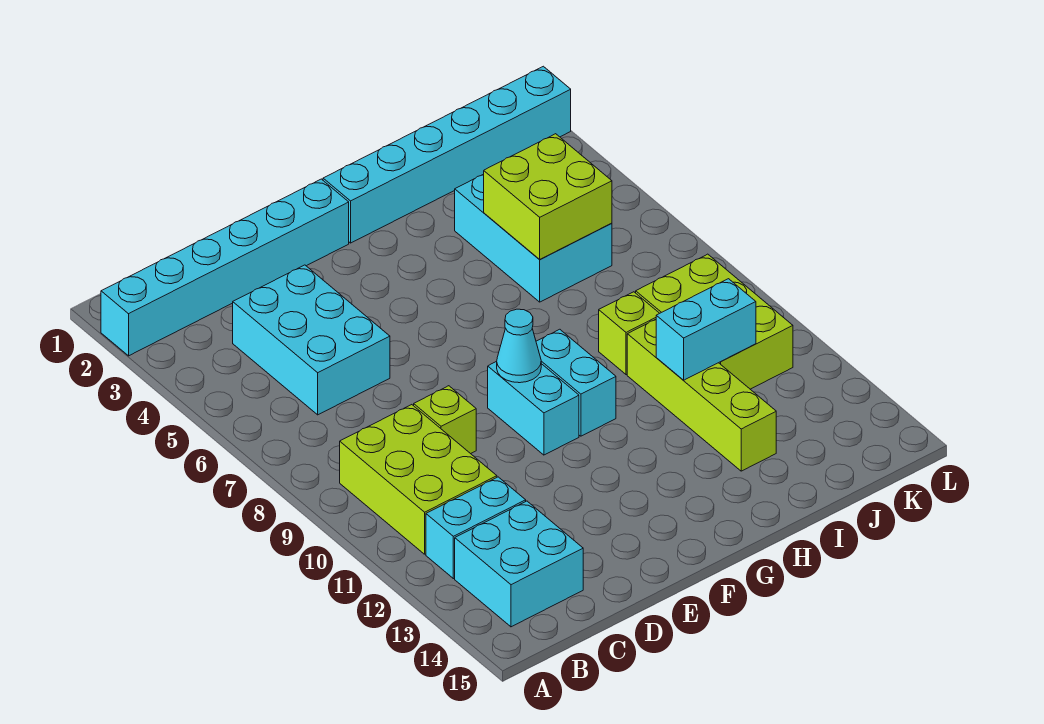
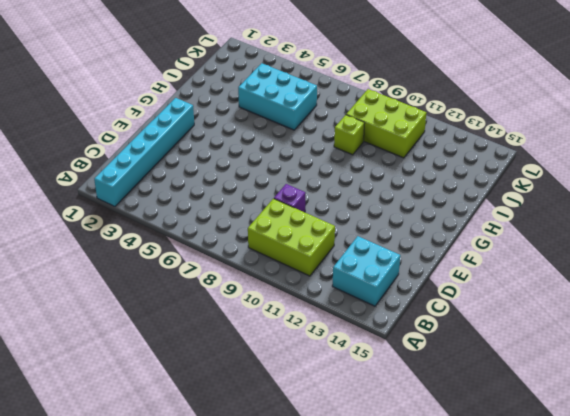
purple brick D9 level 1 -> lime brick D9 level 1
none -> cyan brick B12:C12 level 1
none -> cyan brick C4:D6 level 1
none -> cyan brick F9:F10 level 1

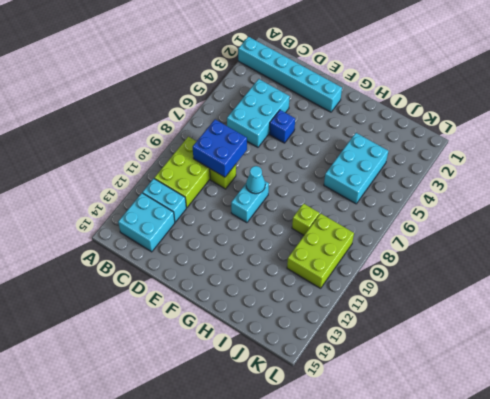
blue brick C8:D9 level 2 -> none
blue brick E5 level 1 -> none
none -> cyan brick G2:L2 level 1
none -> cyan brick G9:G10 level 1
none -> lime brick I10:I13 level 1

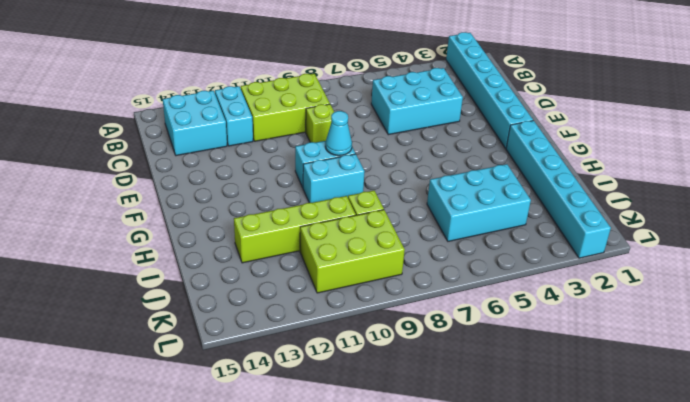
none -> lime brick I5:J6 level 2
none -> cyan brick I11:J11 level 2

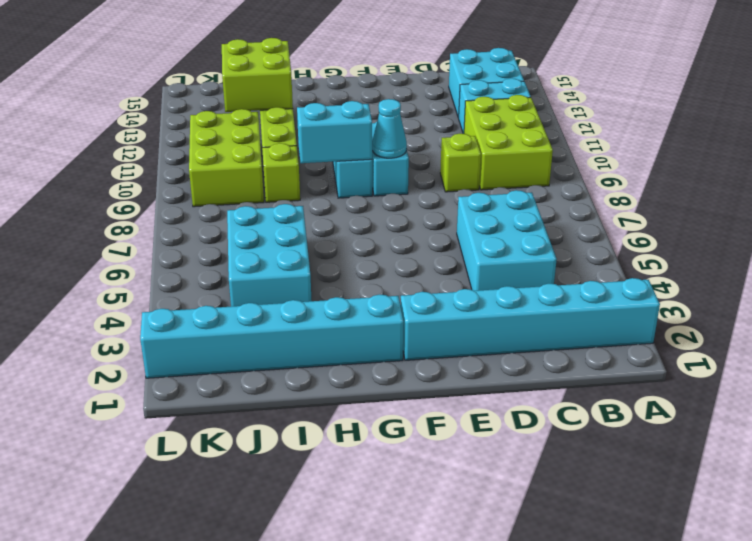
cyan brick G9:H9 level 2 -> cyan brick I11:J11 level 2
lime brick I12:J13 level 2 -> lime brick I5:J6 level 2

